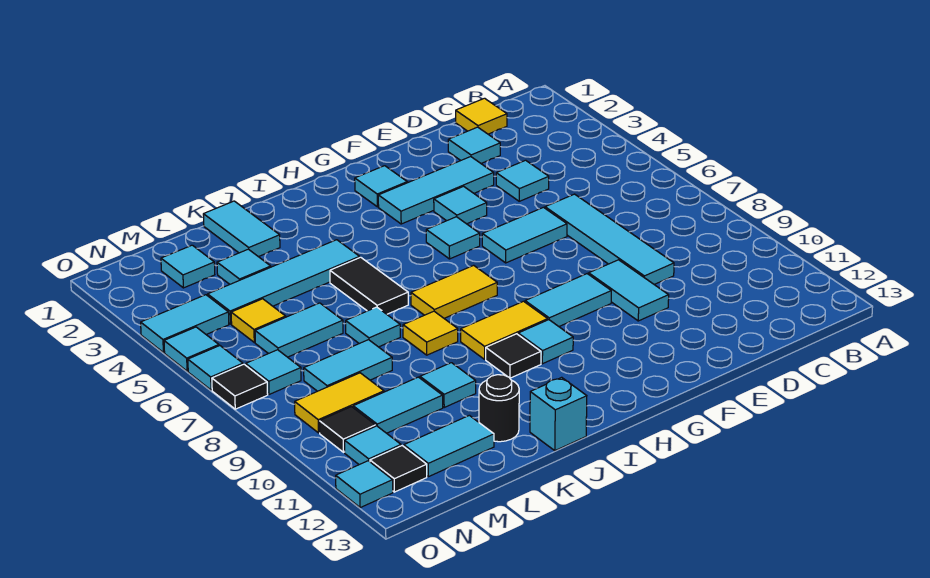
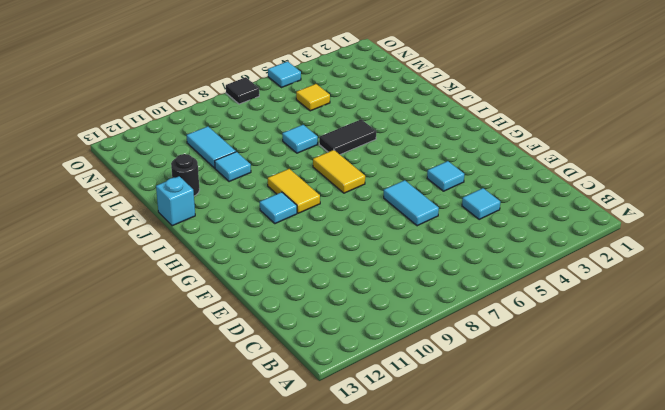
none -> yellow tile C1 level 1
none -> cyan tile D2 level 1
none -> cyan tile D6:D9 level 1
none -> cyan tile E3:G3 level 1

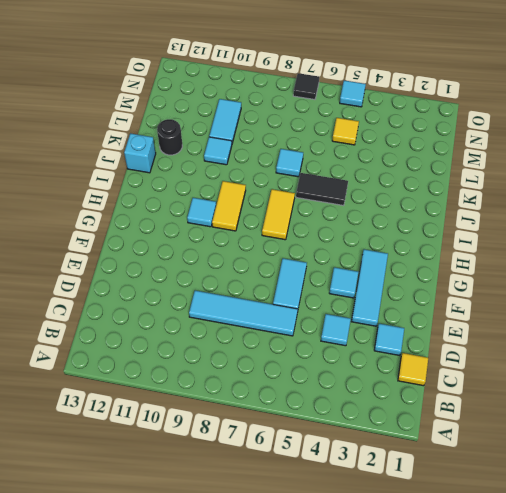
none -> cyan tile E9:E10 level 1
none -> cyan tile F9:G9 level 1
none -> cyan tile G2 level 1
none -> cyan tile G5 level 1

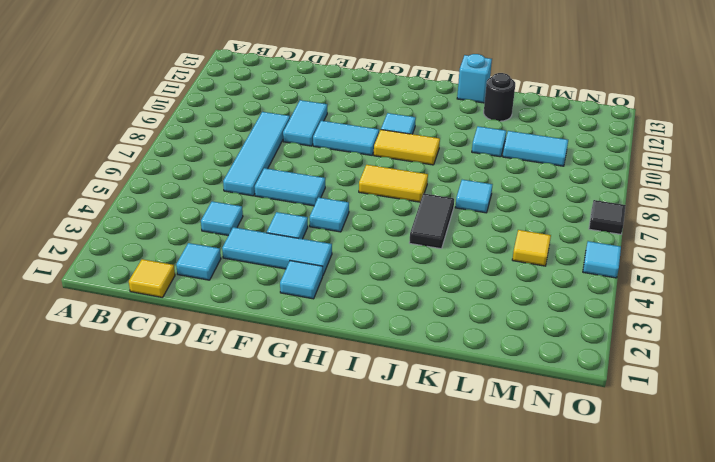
none -> black tile I10 level 1
none -> cyan tile J4:M4 level 1
none -> yellow tile J8 level 1
none -> cyan tile K1:K2 level 1

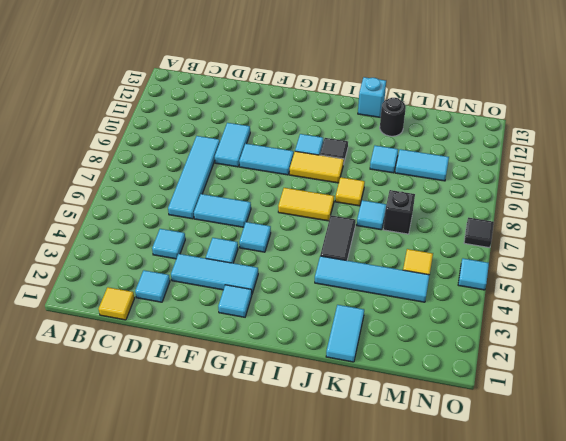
black brick L7 level 1 -> none
none -> cyan tile L3 level 1
none -> cyan tile L6:M6 level 1
none -> cyan tile L8:M8 level 1
none -> cyan tile L12:M12 level 1

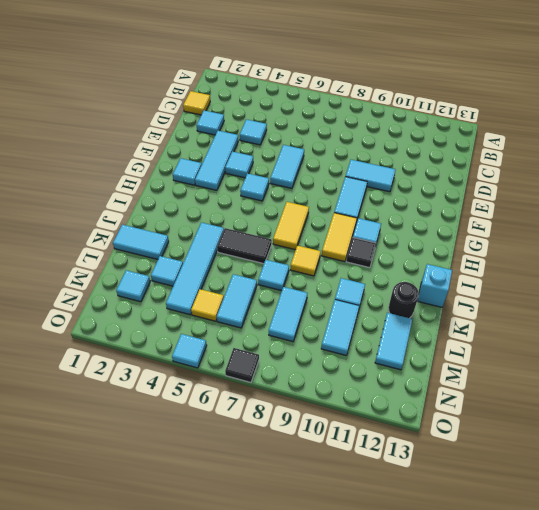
none -> cyan tile D6:D9 level 1
none -> yellow tile M9:N9 level 1
none -> cyan tile N4:O4 level 1
none -> cyan tile N7 level 1

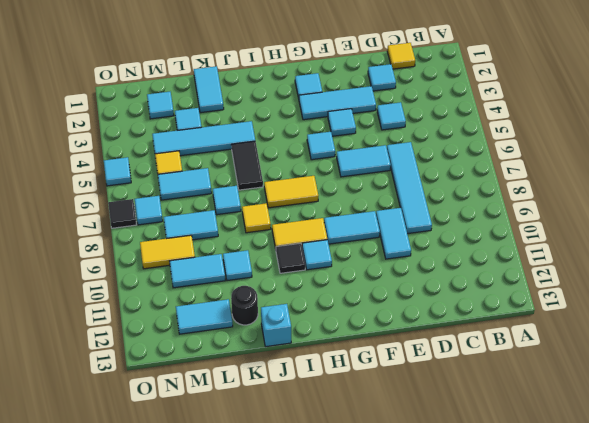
none -> cyan tile N4:O4 level 1
none -> black tile N10 level 1
none -> cyan tile N11 level 1
none -> black tile N12 level 1

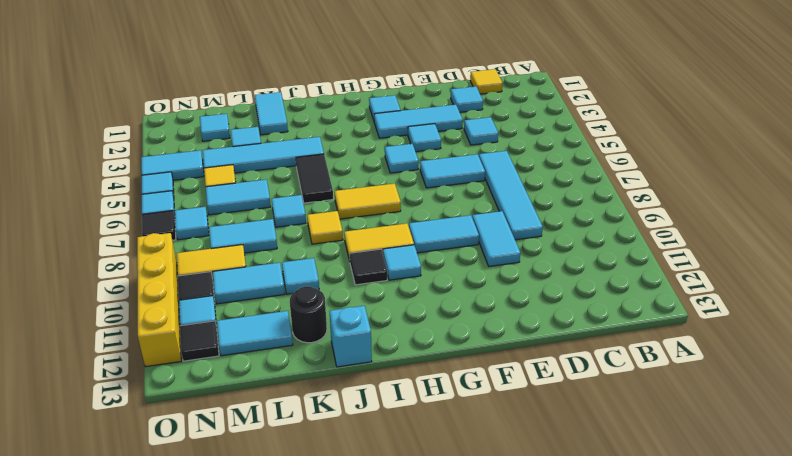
yellow brick O9:O12 level 1 -> cyan tile O12 level 1

